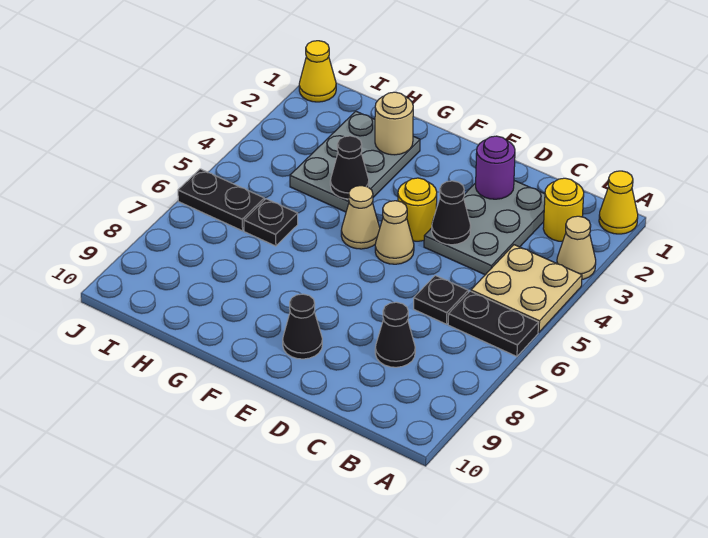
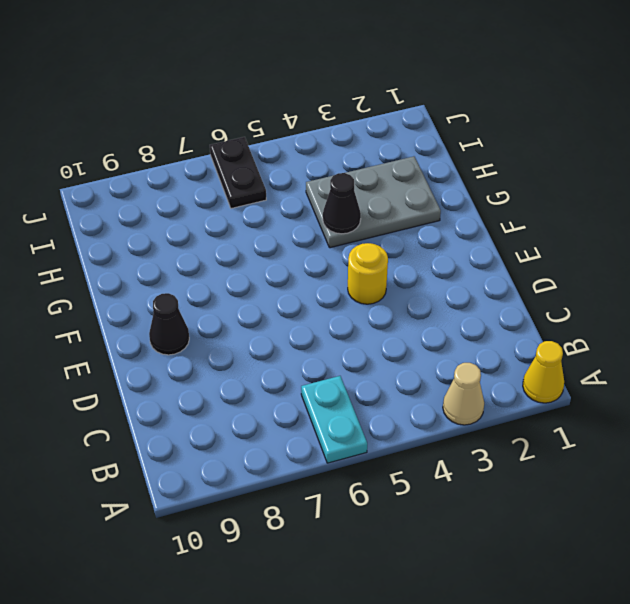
cyan plate A6:B6 level 1 -> black plate A6:B6 level 1
none -> tan plate A4:B5 level 1
none -> yellow round brick B2 level 1
none -> grey plate C2:D4 level 1

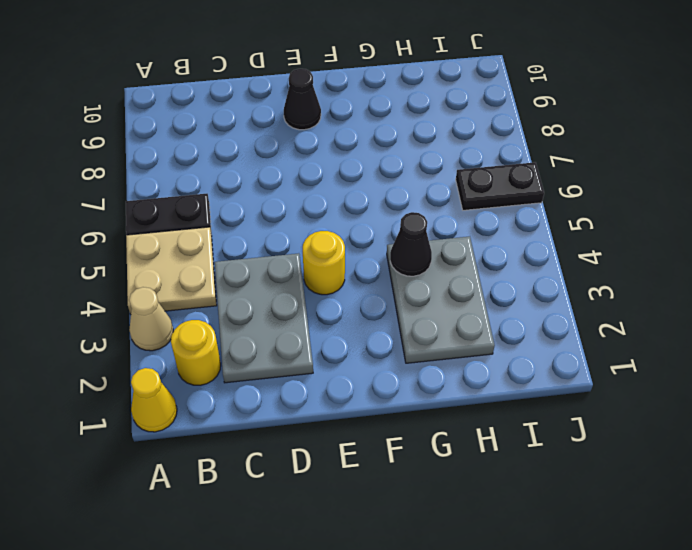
none -> black plate C6 level 1
none -> black cone C8 level 1
none -> tan cone E5 level 1

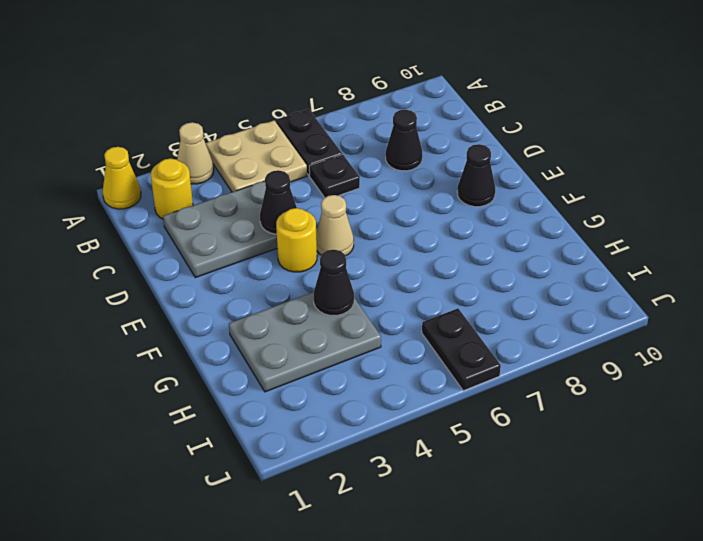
none -> tan cone F5 level 1
none -> black plate H6 level 1
none -> yellow cone J1 level 1

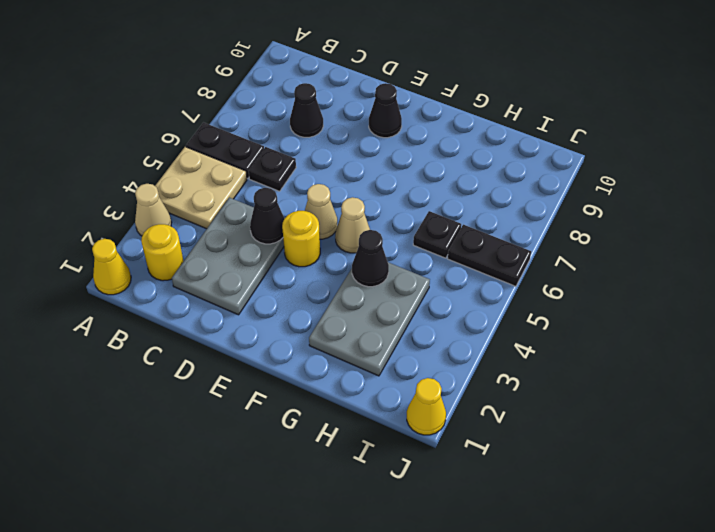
none -> purple round brick D2 level 2
none -> tan round brick G2 level 2

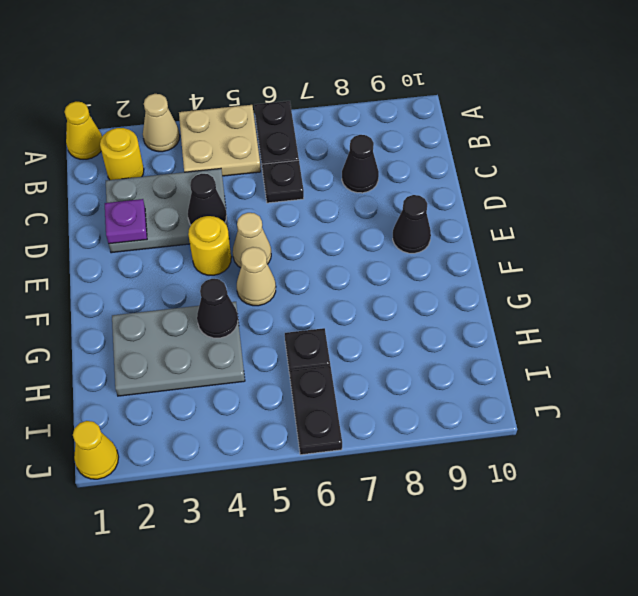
purple plate D2 level 2 -> purple round brick D2 level 2
none -> tan round brick G2 level 2

